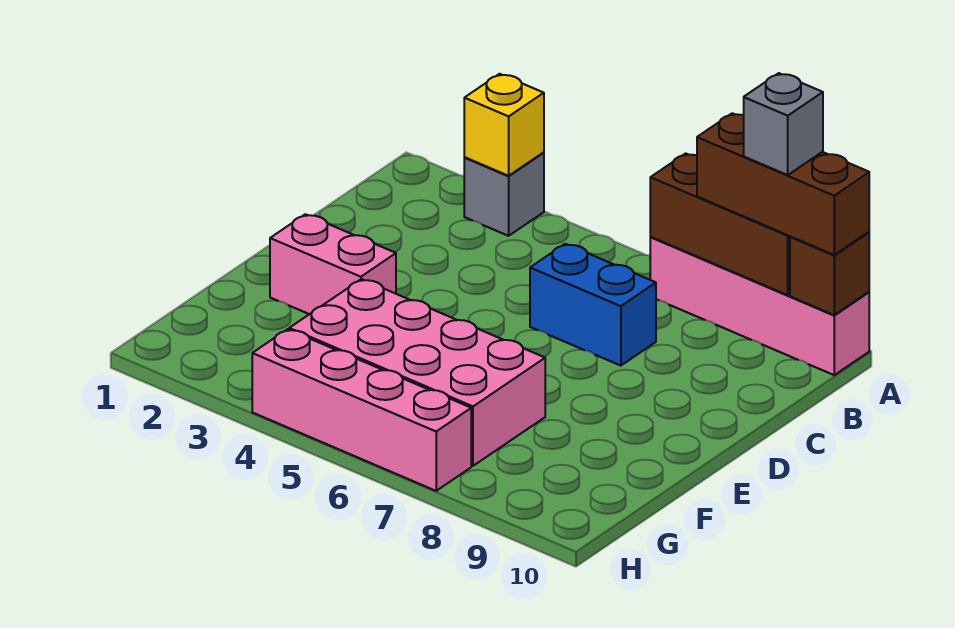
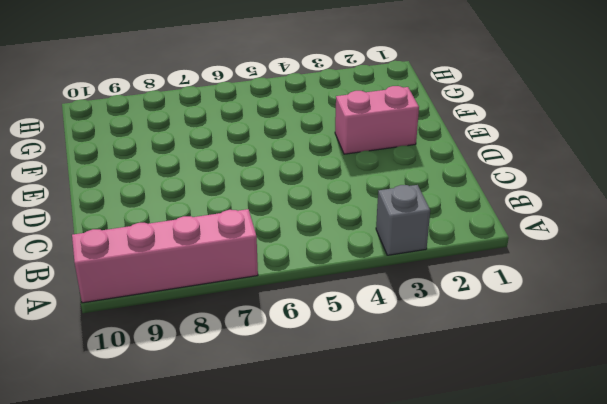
none -> blue brick C6:C7 level 1
none -> pink brick F4:G7 level 1

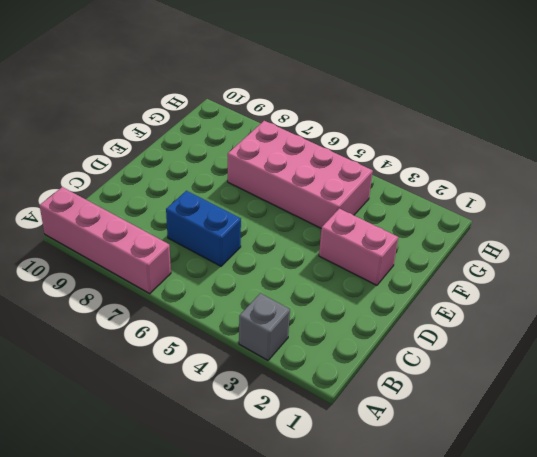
none -> pink brick H4:H7 level 1
none -> yellow brick A3 level 2

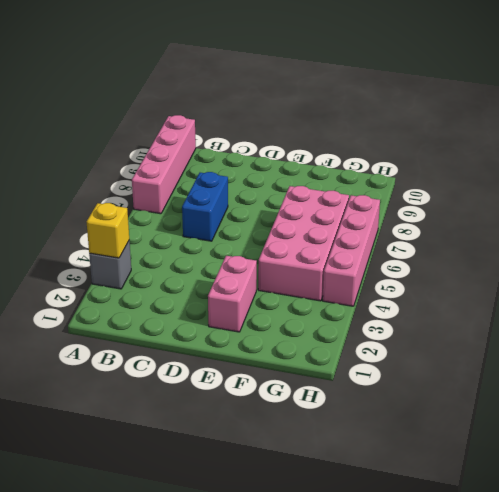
none -> brown brick A7:A9 level 2
none -> brown brick A10 level 2

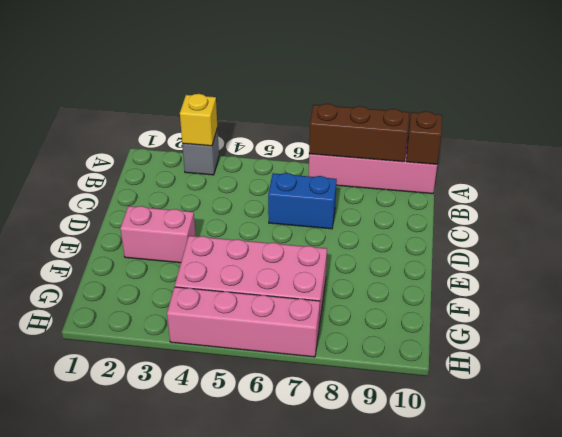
none -> brown brick A8:A10 level 3
none -> grey brick A9 level 4

